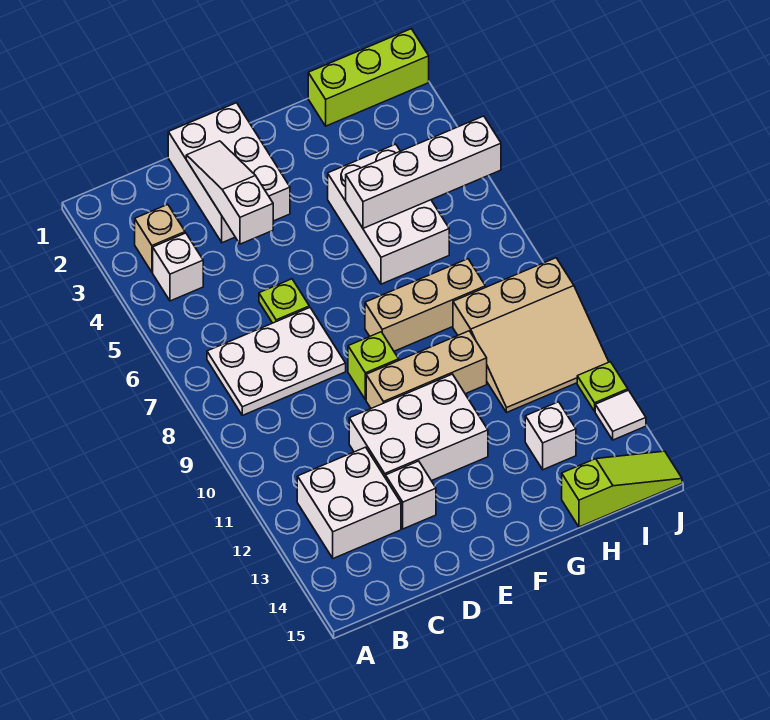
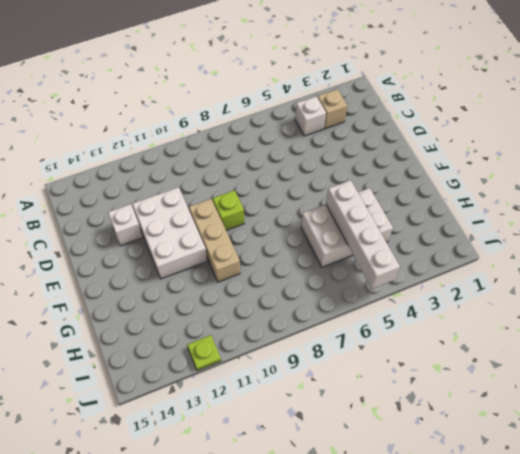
none -> white plate B7:D8 level 1
none -> white brick B12:C13 level 1
none -> white brick D1:E3 level 1

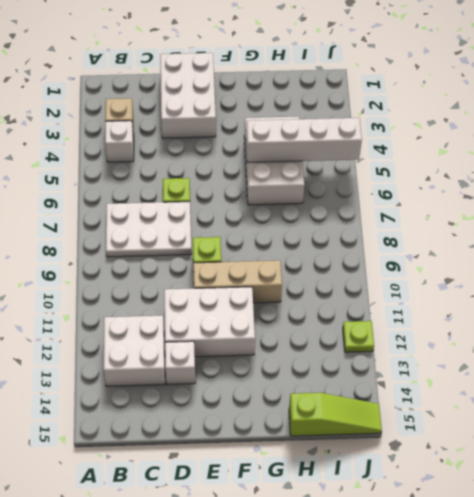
none -> tan brick F8:H8 level 1
none -> lime brick H1:J1 level 1
none -> tan slope H9:J11 level 1 top 9

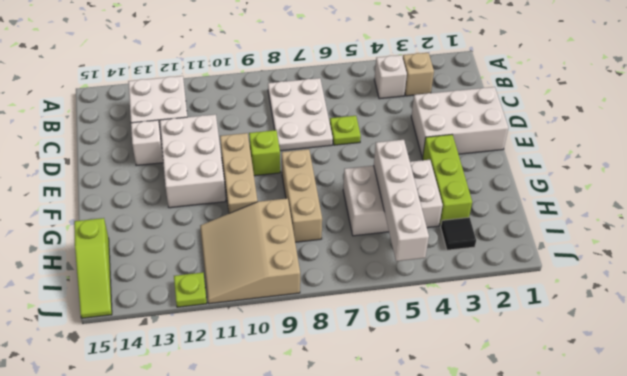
lime brick F3:H3 level 1 -> lime brick H1:J1 level 1
black tile I3 level 1 -> none
none -> white brick H13 level 1
none -> white tile J13 level 1
none -> white slope D2:D4 level 2 top 4

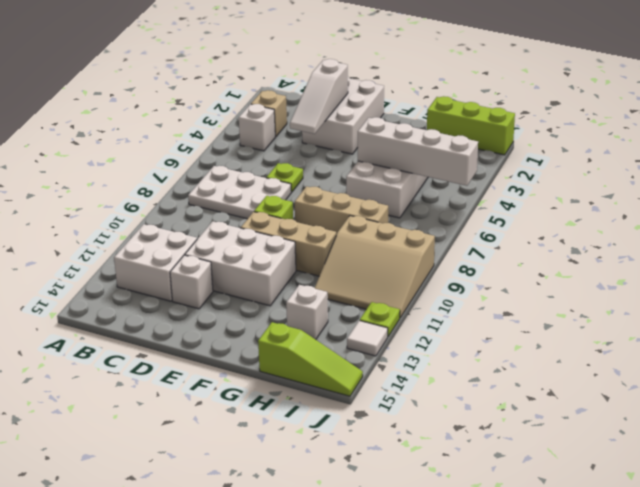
white slope D2:D4 level 2 top 2 -> white slope D2:D4 level 2 top 4

